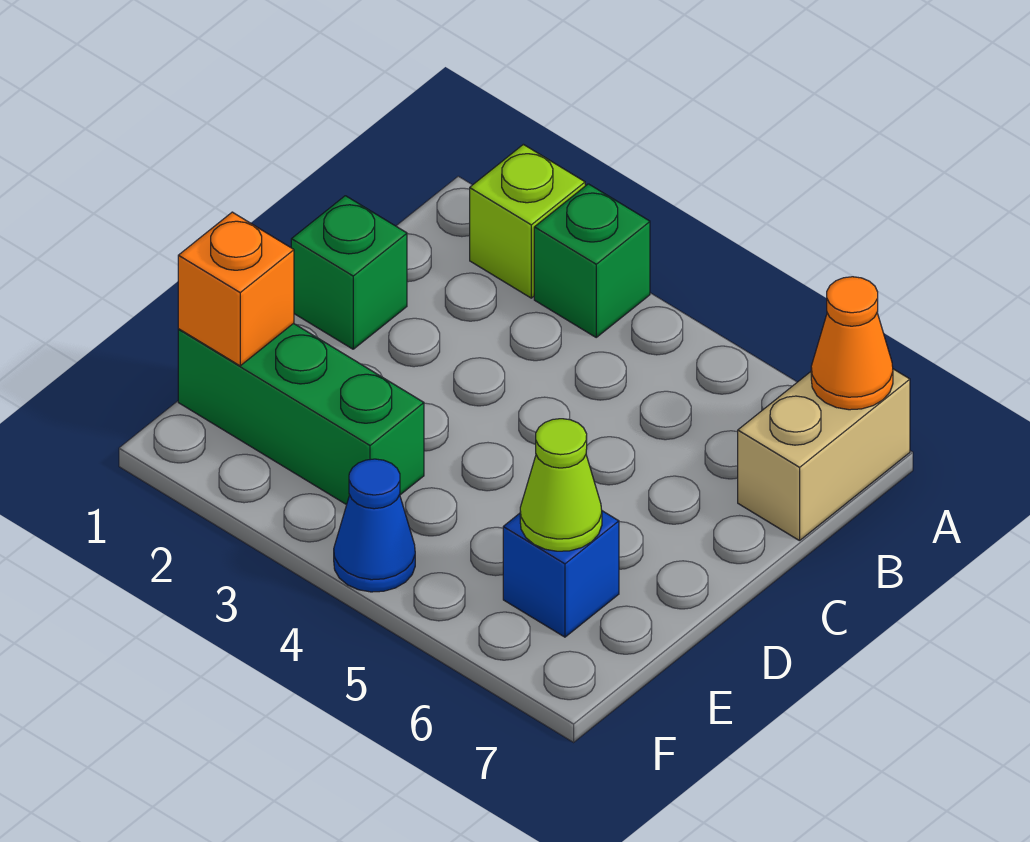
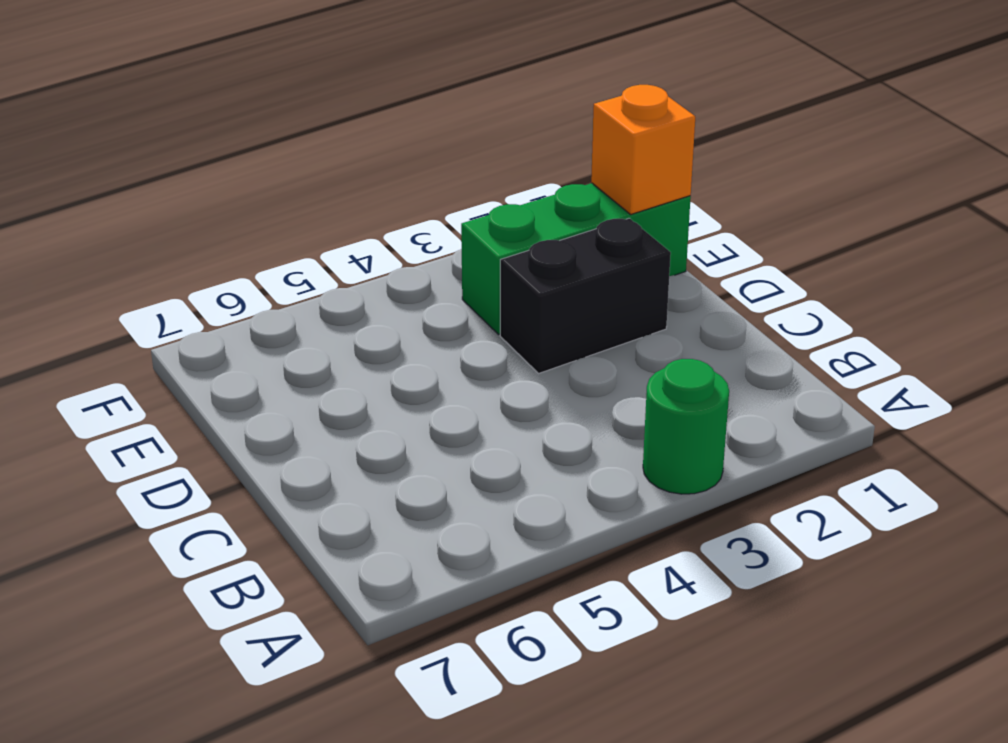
green round brick A3 level 1 -> green brick A3 level 1
black brick D2:D3 level 1 -> none
none -> lime brick A2 level 1
none -> tan brick A7:B7 level 1

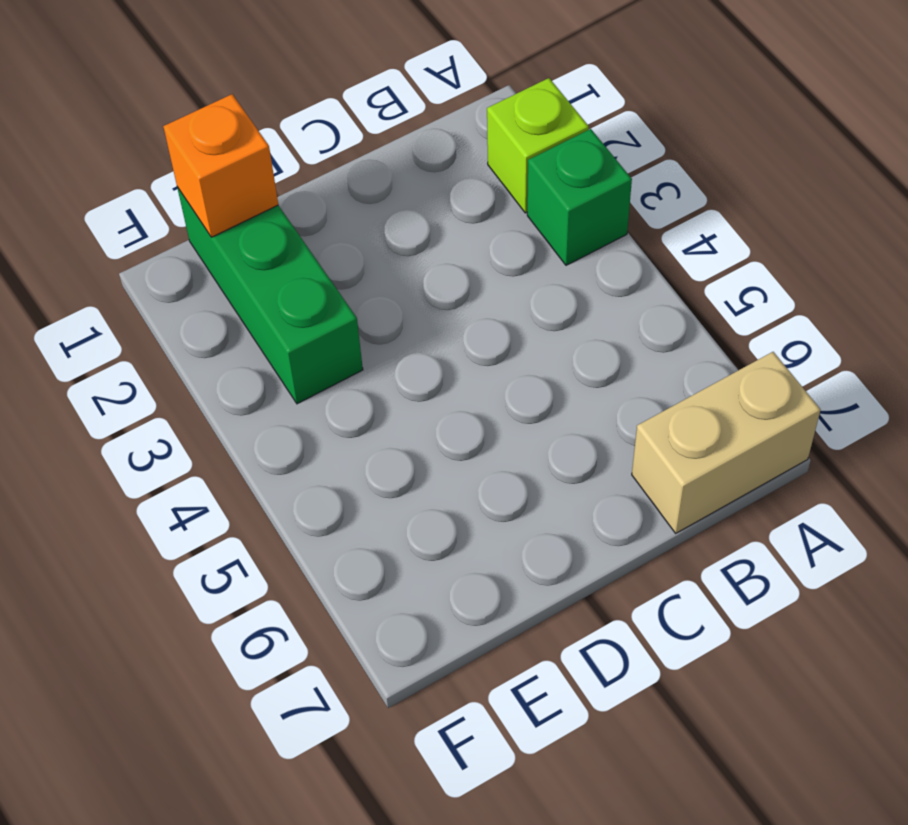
none -> green brick C1 level 1
none -> blue brick E6 level 1

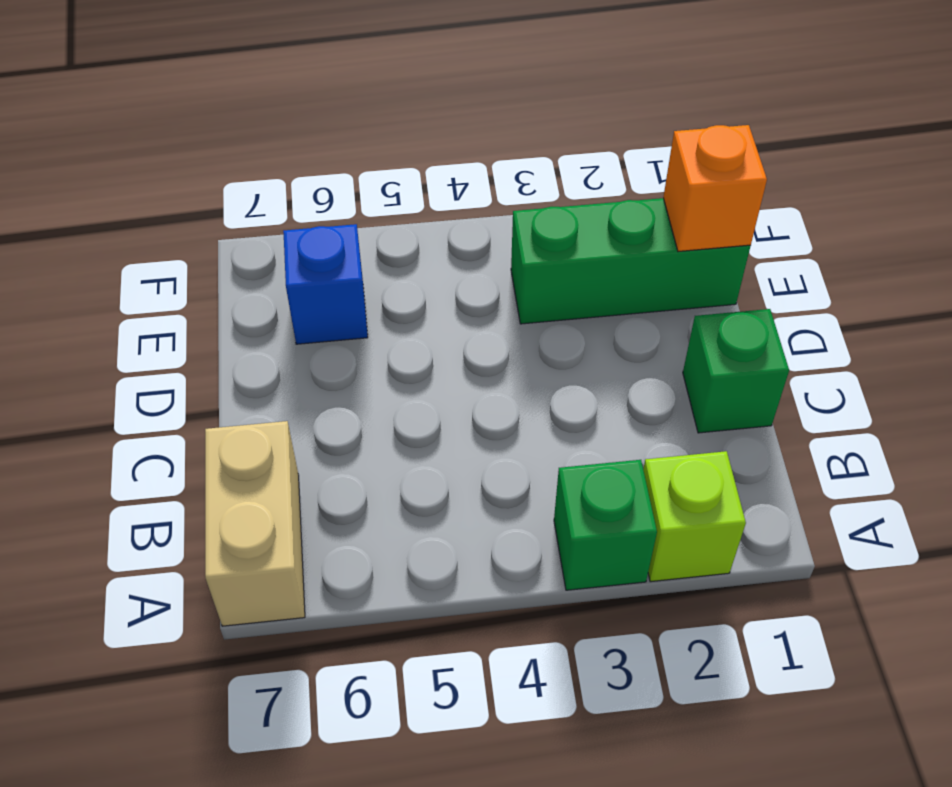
none -> blue cone F4 level 1
none -> orange cone A7 level 2

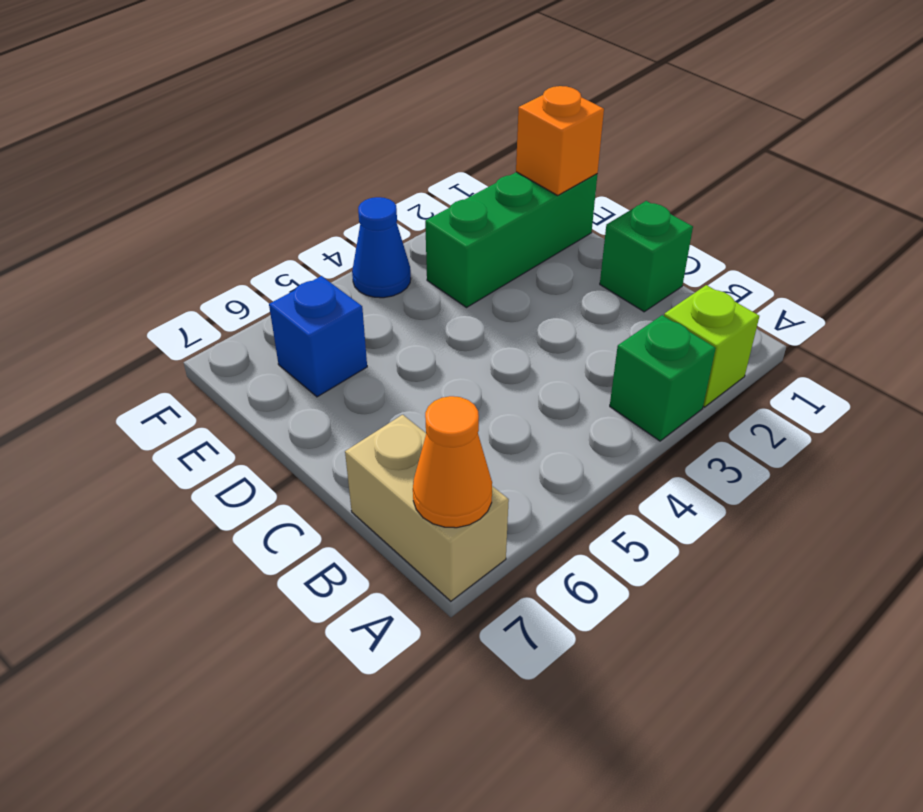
none -> lime cone E6 level 2

